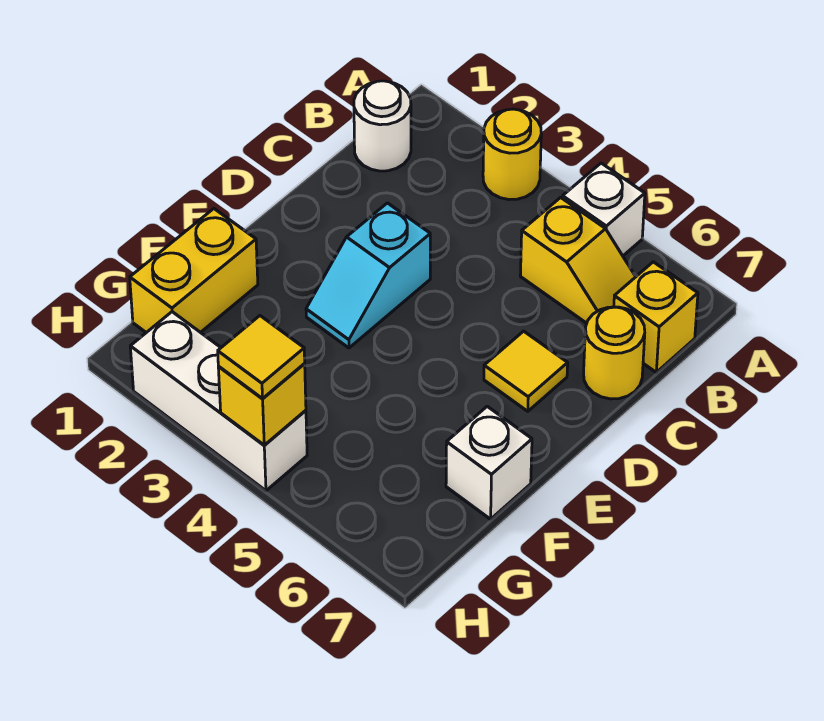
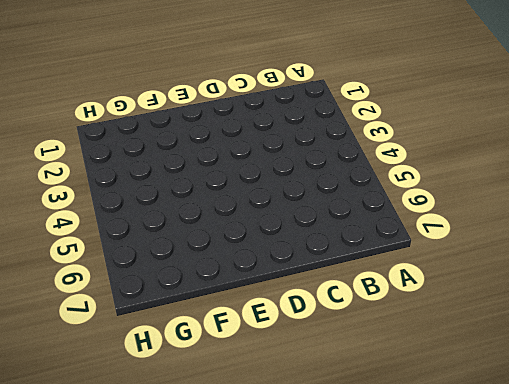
none -> yellow round brick A3 level 1
none -> white brick A5 level 1
none -> white round brick B1 level 1

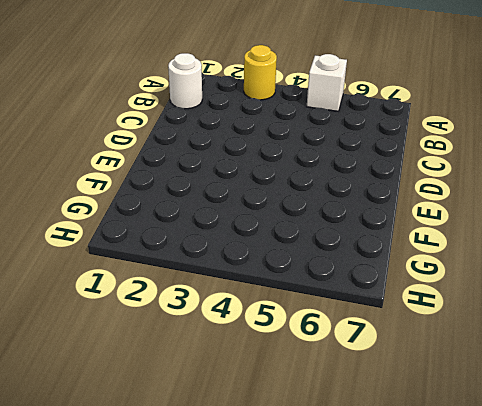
none -> yellow slope B5:B6 level 1 top 5
none -> yellow brick B7 level 1
none -> yellow round brick C7 level 1

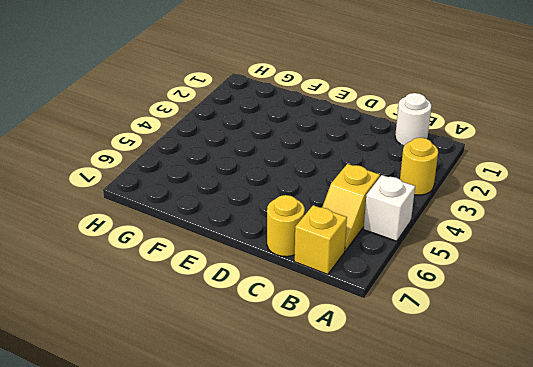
none -> cyan slope D3:E3 level 1 top D
none -> yellow tile D6 level 1
none -> yellow brick F1:G1 level 1

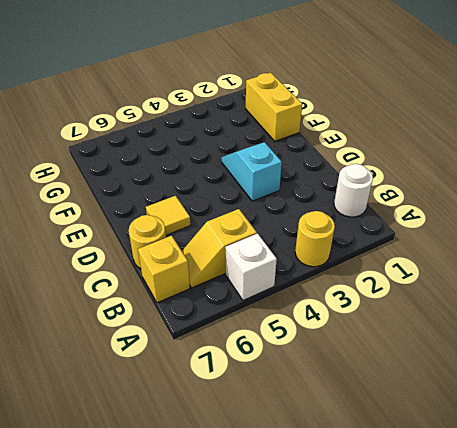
none -> white brick F7 level 1
none -> white brick H2:H4 level 1
none -> yellow brick H4 level 2

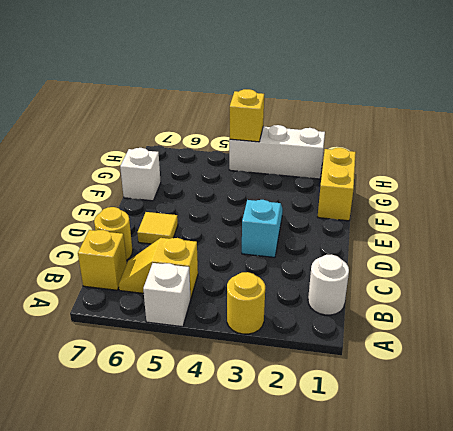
none -> yellow tile H4 level 3

